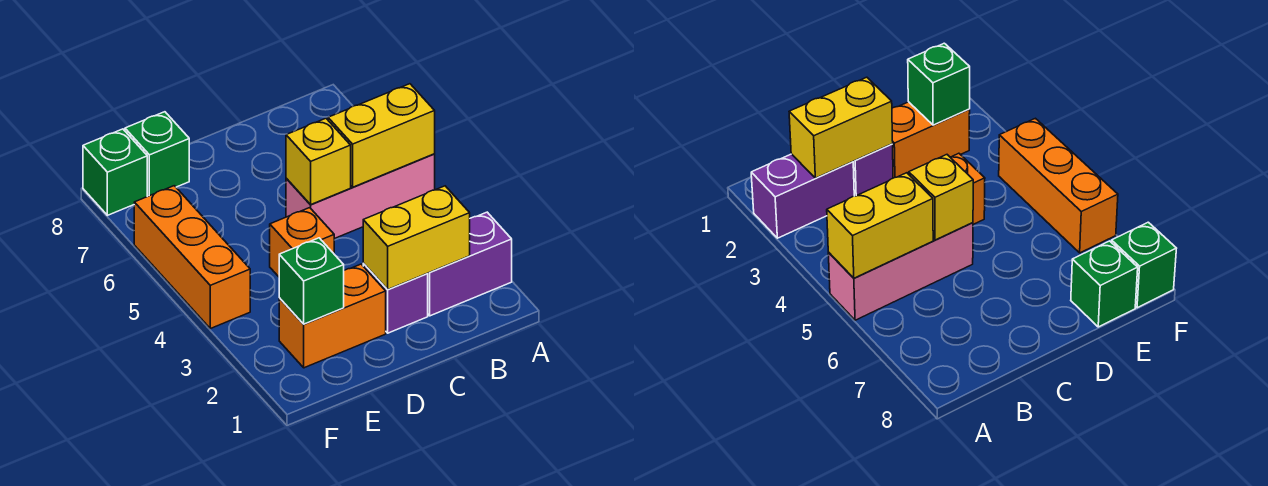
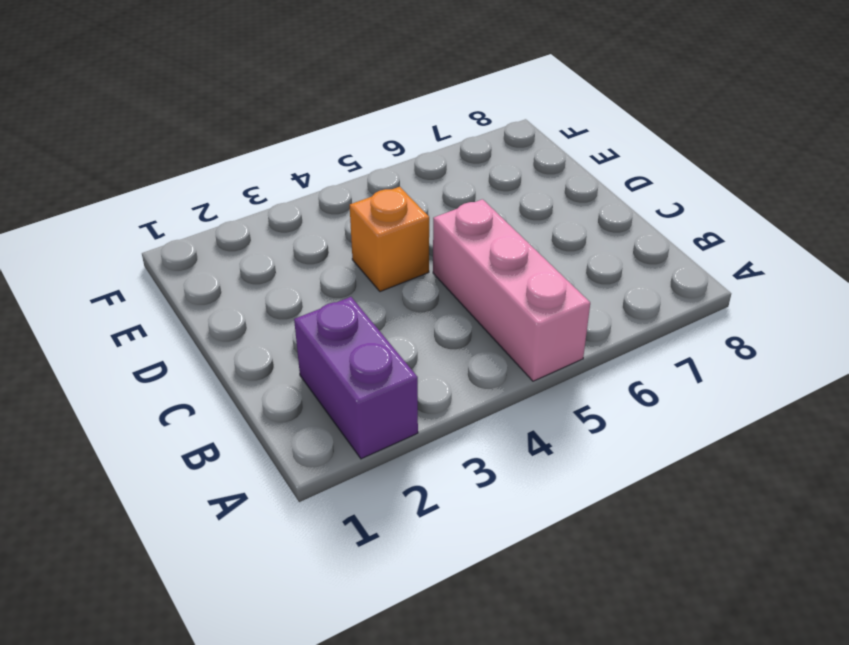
none -> purple brick C2 level 1
none -> orange brick D2:E2 level 1
none -> green brick E8 level 1

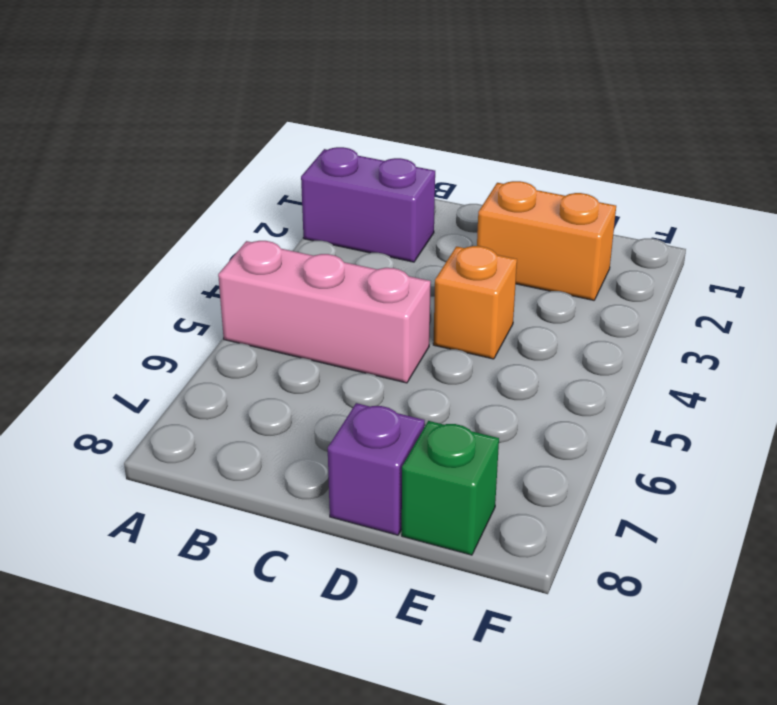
purple brick D8 level 1 -> purple brick C2 level 1
none -> orange brick F4:F6 level 1
none -> green brick F8 level 1
none -> yellow brick A5:B5 level 2

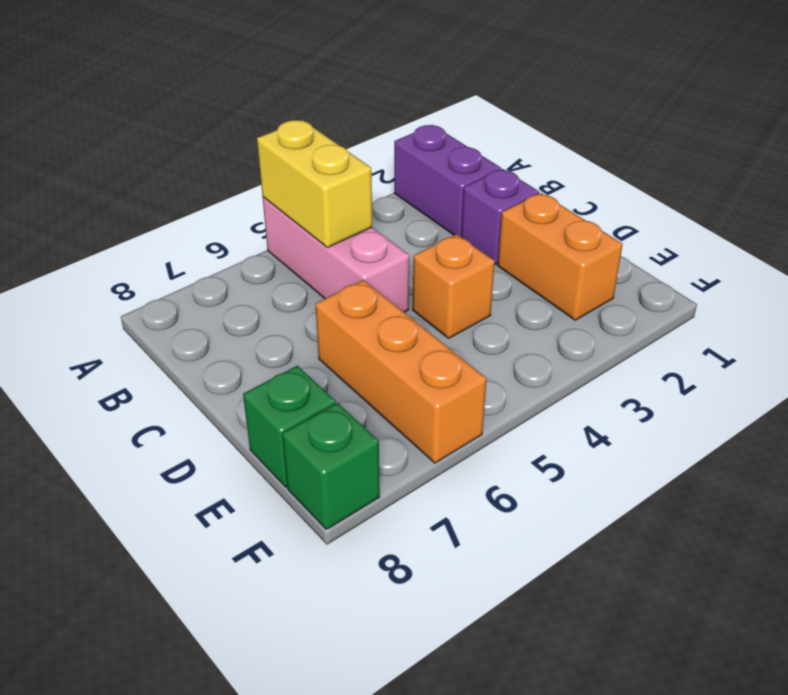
orange brick D6:F6 level 1 -> orange brick F4:F6 level 1
none -> yellow brick B2:C2 level 2
none -> yellow brick C5 level 2
none -> green brick E2 level 2

